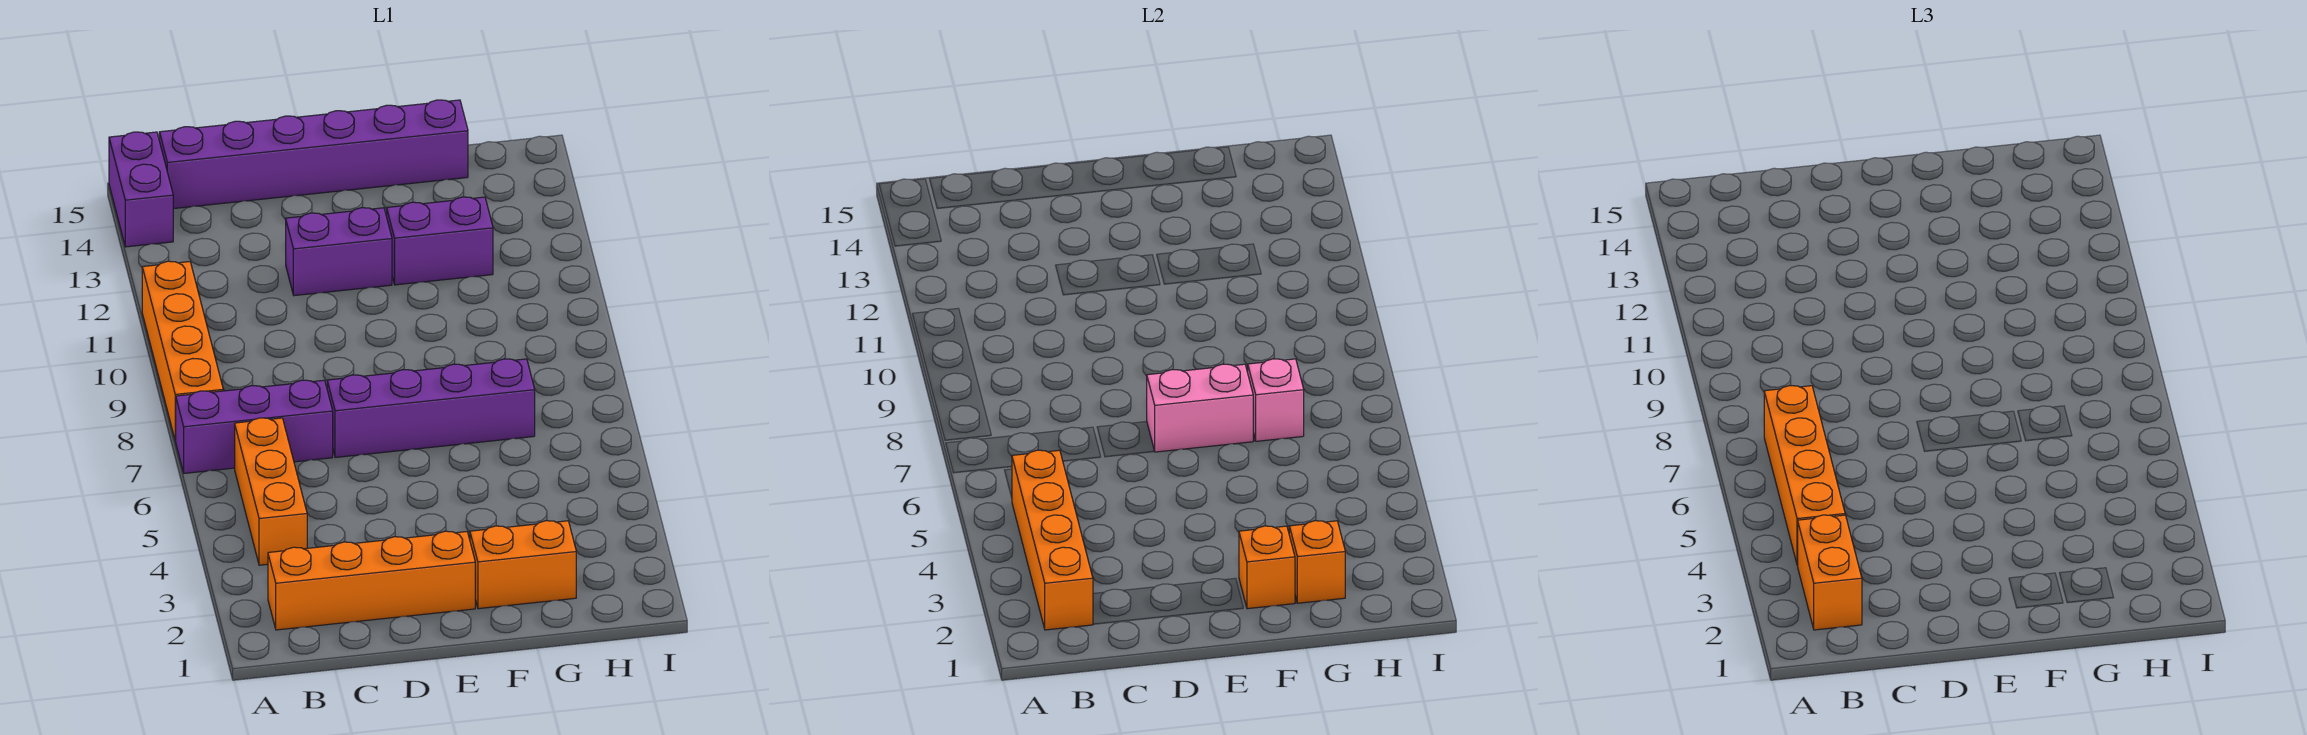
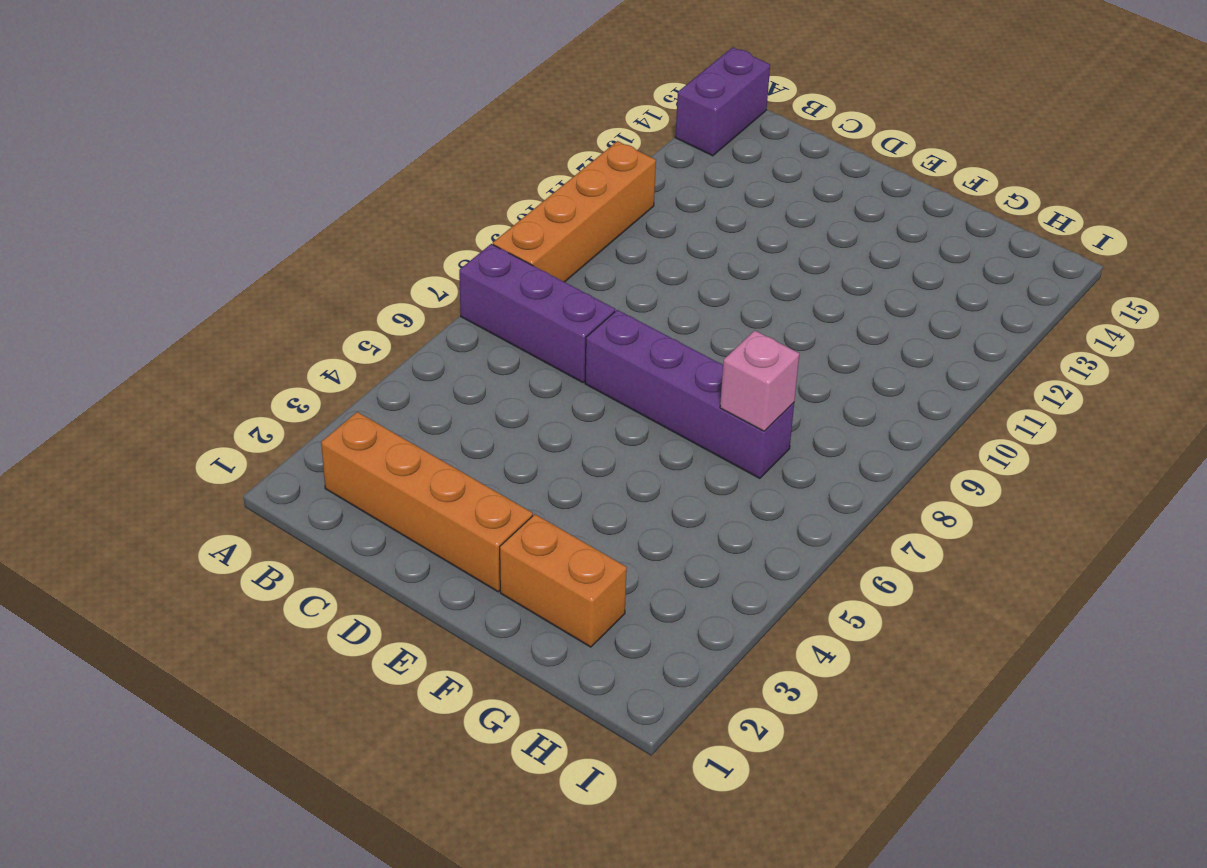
none -> orange brick B4:B6 level 1
none -> purple brick B15:G15 level 1
none -> purple brick D12:E12 level 1

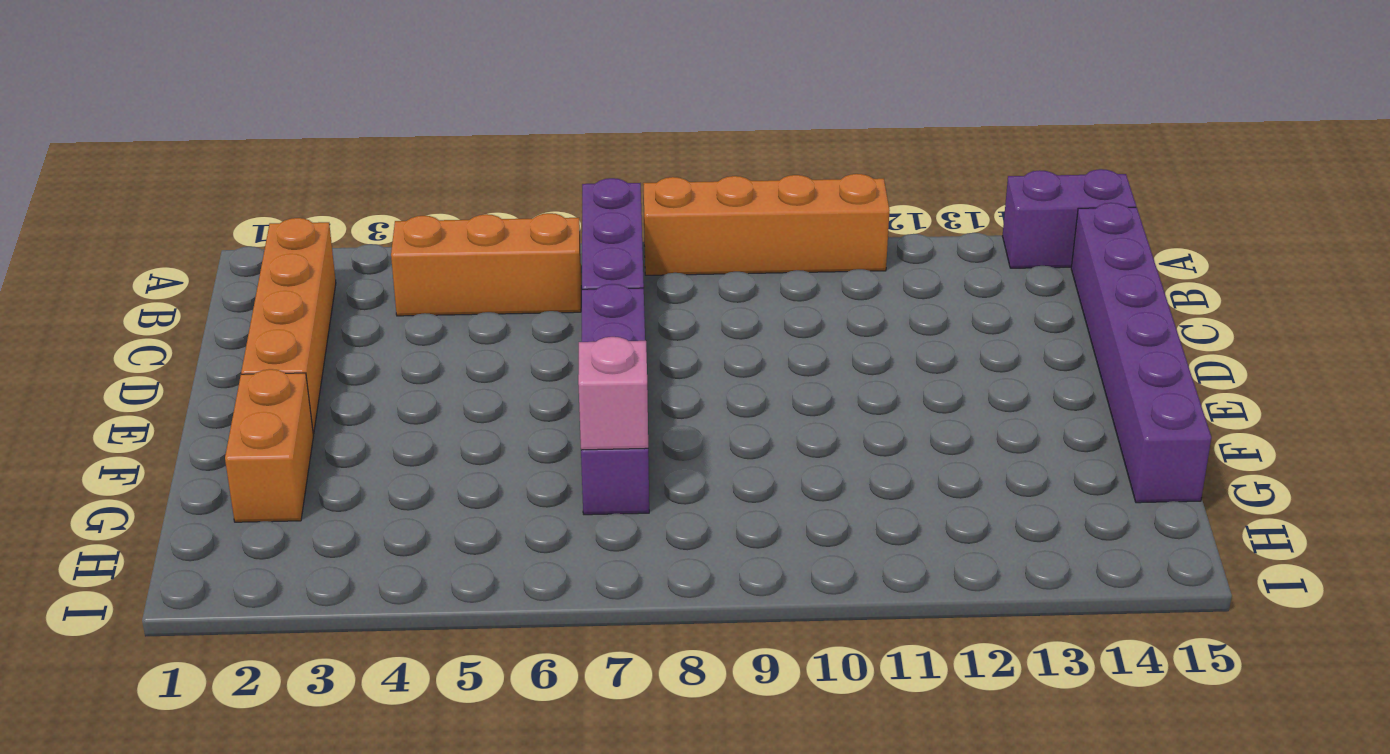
none -> purple brick D12:E12 level 1
none -> purple brick F12:G12 level 1
none -> orange brick B2:B5 level 2

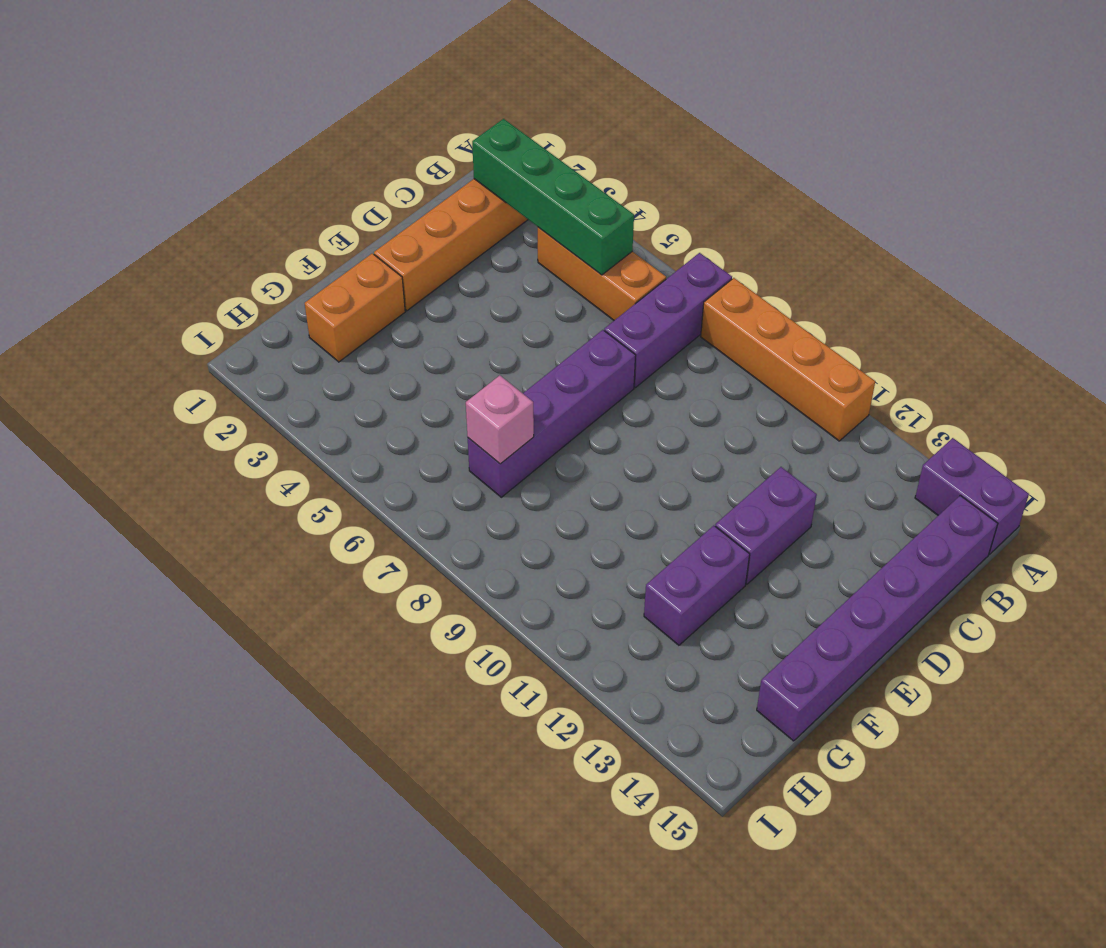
green brick B2:B5 level 2 -> orange brick B2:B5 level 2
none -> pink brick E7:F7 level 2
none -> orange brick F2 level 2
none -> orange brick G2 level 2

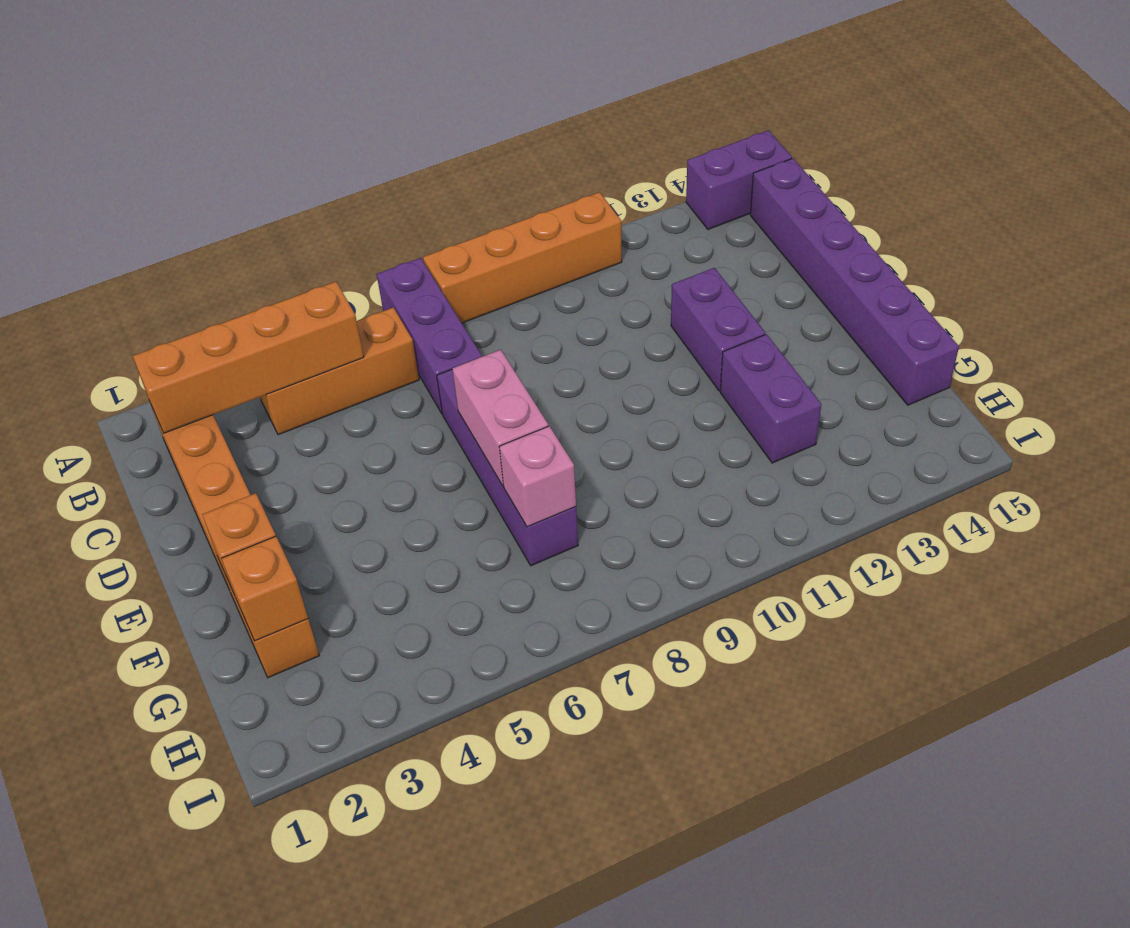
none -> orange brick B2:B3 level 3
none -> orange brick B4:B7 level 3

